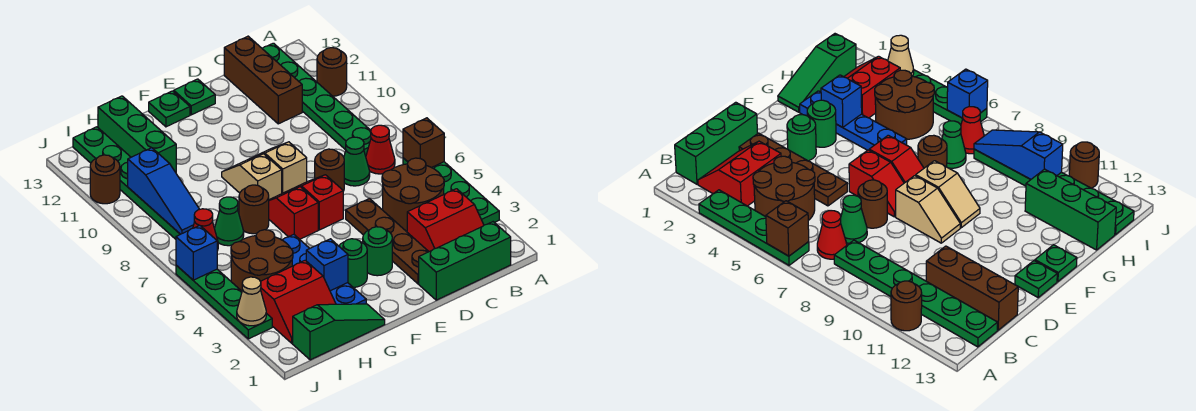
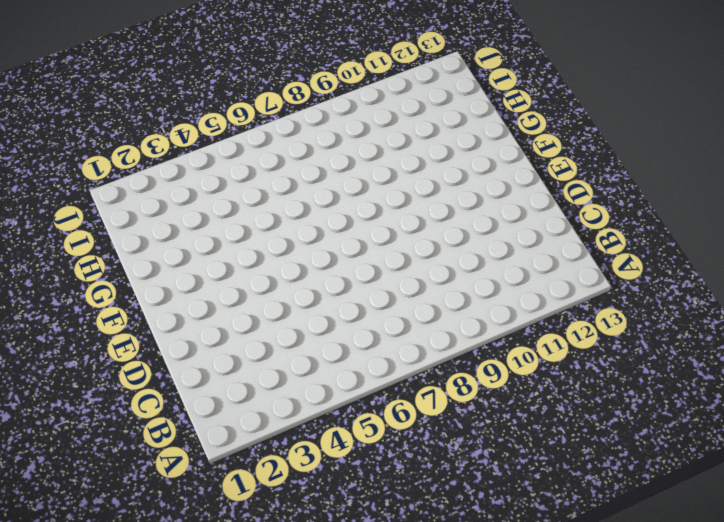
none -> green plate A3:A6 level 1
none -> brown round brick A11 level 1
none -> green brick B1:D1 level 1
none -> red slope B2:C3 level 1 top 3

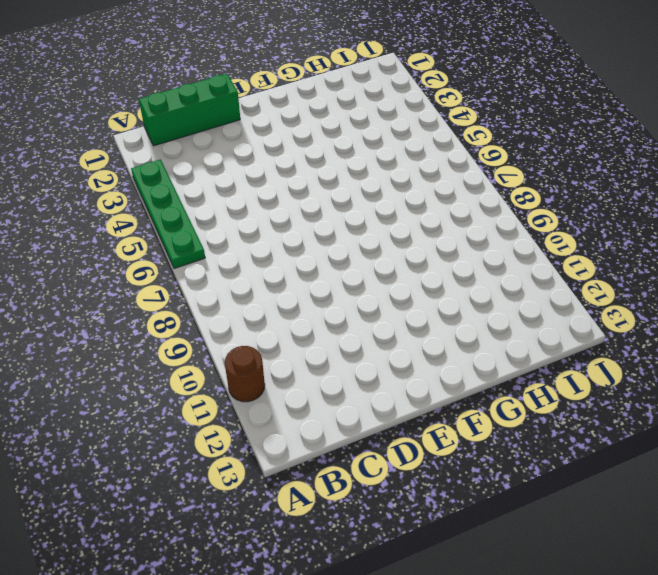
none -> red slope B2:C3 level 1 top 3
none -> brown round brick B4:C5 level 1
none -> red cone B7 level 1
none -> green plate B8:B13 level 1

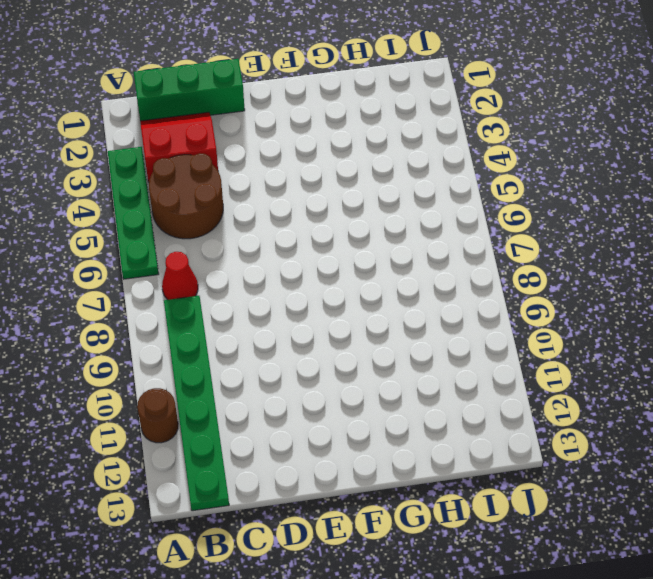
none -> green cone C7 level 1
none -> brown brick C11:C13 level 1
none -> brown plate D2:D5 level 1
none -> brown round brick D7 level 1

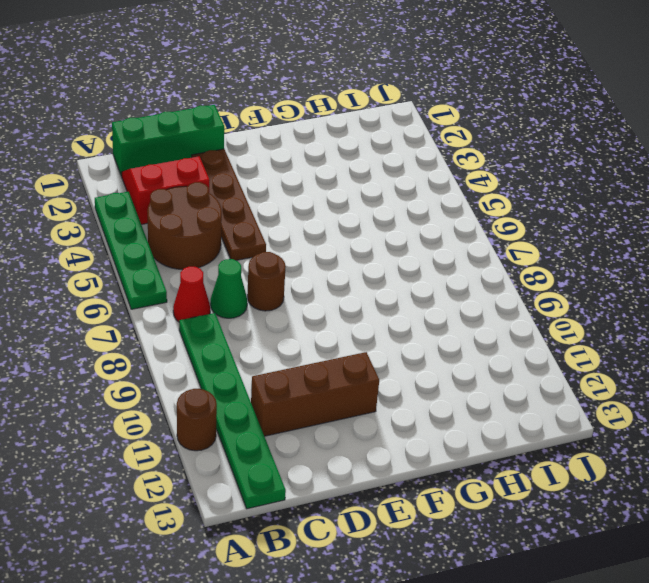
brown brick C11:E11 level 1 -> brown brick C11:C13 level 1
none -> green round brick E3 level 1
none -> red slope E6:E7 level 1 top 6
none -> tan slope E8:E9 level 1 top 8
none -> green plate E13 level 1

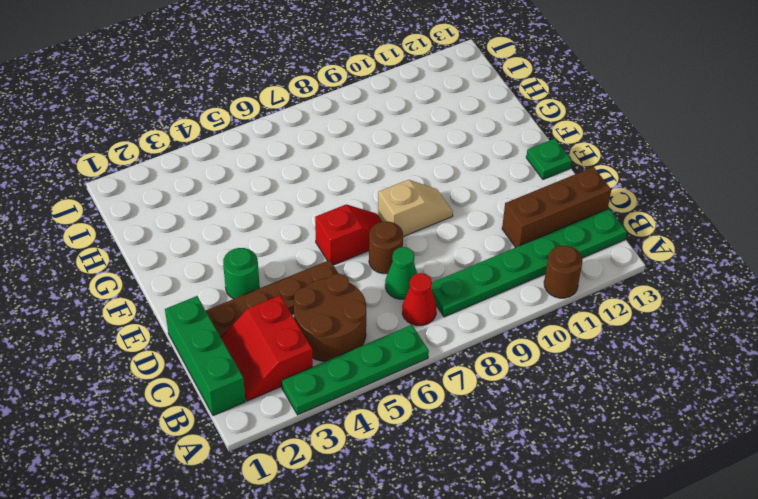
none -> green round brick F3 level 1
none -> red slope F6:F7 level 1 top 6
none -> tan slope F8:F9 level 1 top 8
none -> green plate F13 level 1

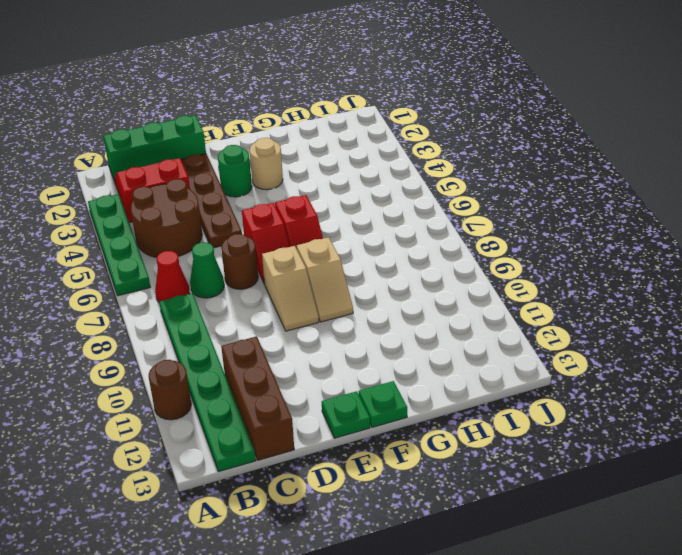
tan round brick F3 level 1 -> green round brick F3 level 1
none -> green slope G1:I1 level 1 top I
none -> blue plate G2:G5 level 1
none -> brown round brick G7 level 1
none -> red slope H2:I3 level 1 top 3

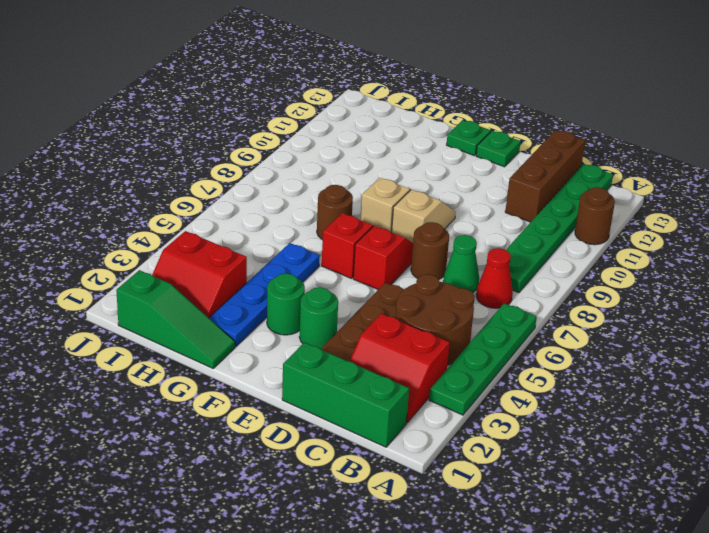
none -> brown round brick H4:I5 level 1
none -> green cone H7 level 1
none -> green brick H11:H13 level 1
none -> red cone I7 level 1

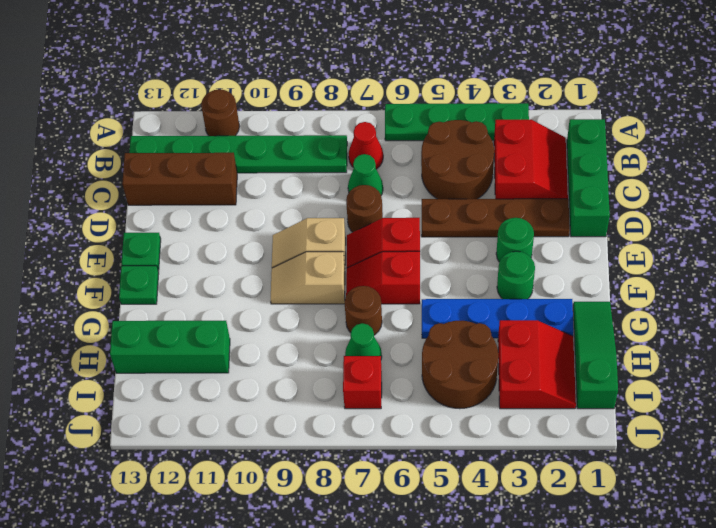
red brick I7 level 1 -> red cone I7 level 1
none -> green plate I8:I13 level 1
none -> green plate J3:J6 level 1
none -> brown round brick J11 level 1
none -> brown brick A6 level 2

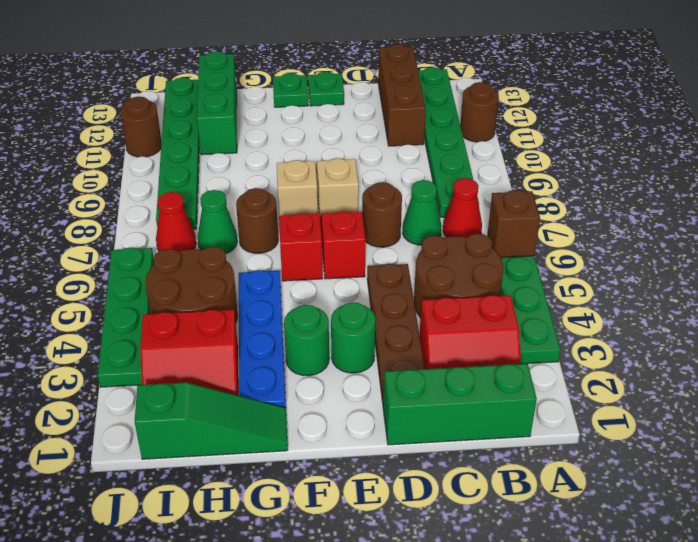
none -> blue brick G3 level 2
none -> blue slope I8:I10 level 2 top 10
none -> tan cone J3 level 2
none -> blue brick J6 level 2

